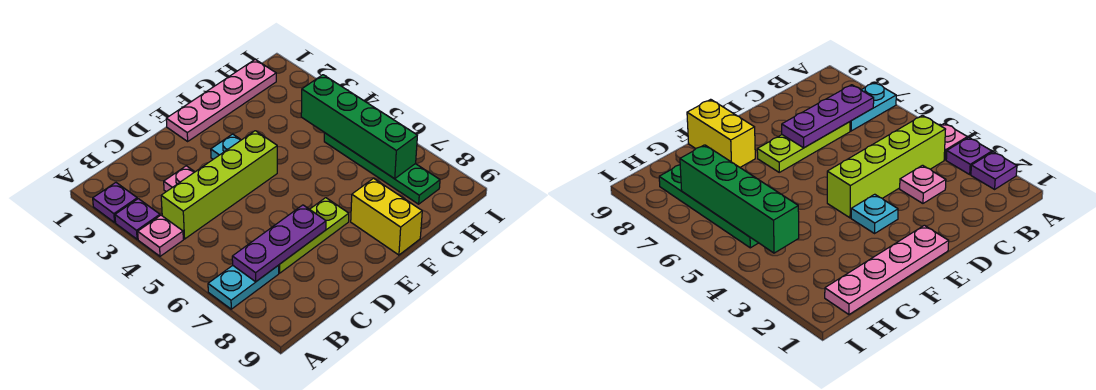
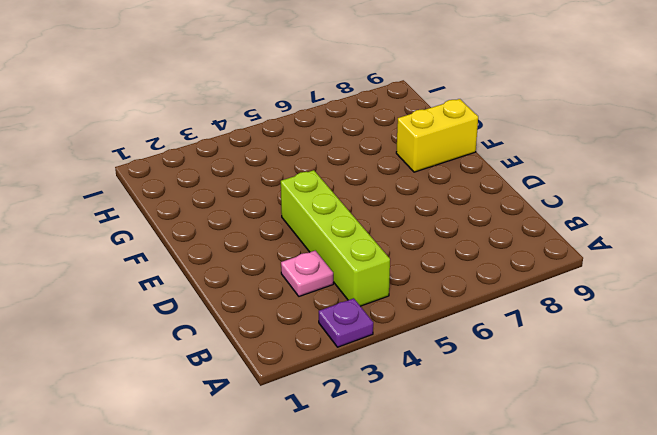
none -> purple plate A2 level 1
none -> pink plate A4 level 1
none -> cyan plate A7:B7 level 1

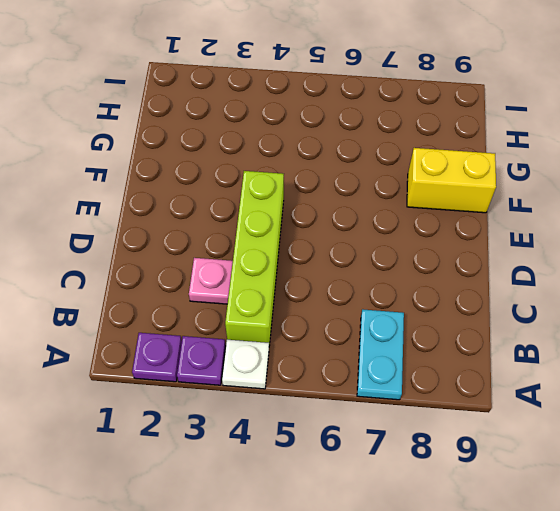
white plate A4 level 1 -> pink plate A4 level 1
none -> lime plate C7:E7 level 1
none -> pink plate E1:H1 level 1
none -> cyan plate E3 level 1

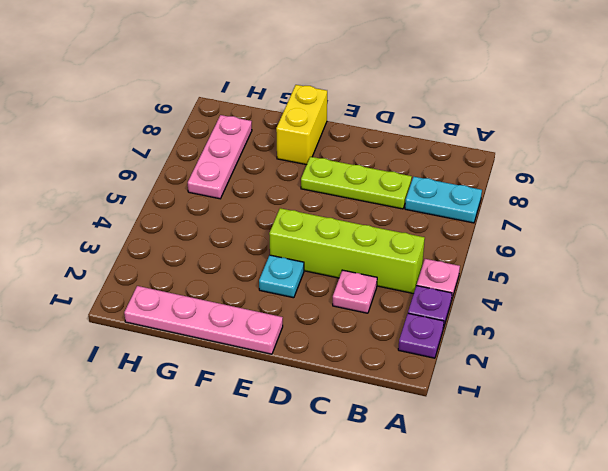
pink plate H6:H8 level 1 -> green plate H5:H8 level 1
none -> purple plate B7:D7 level 2
none -> green brick H4:H7 level 2

